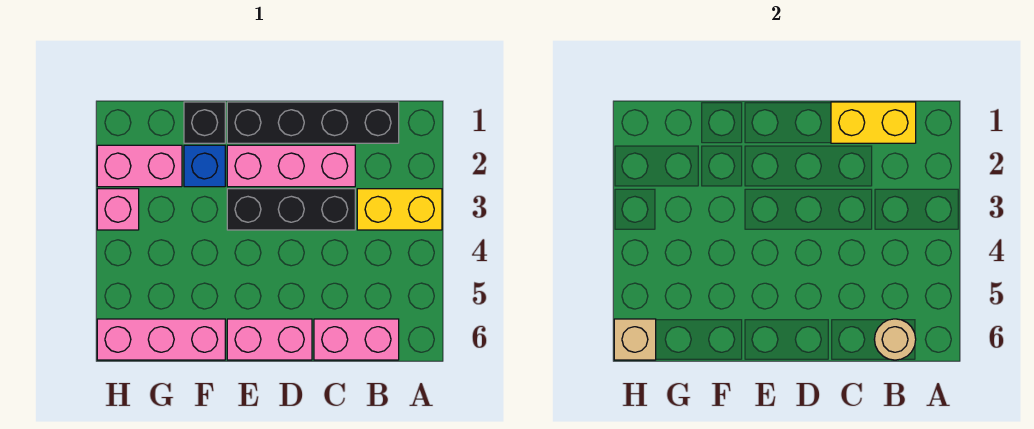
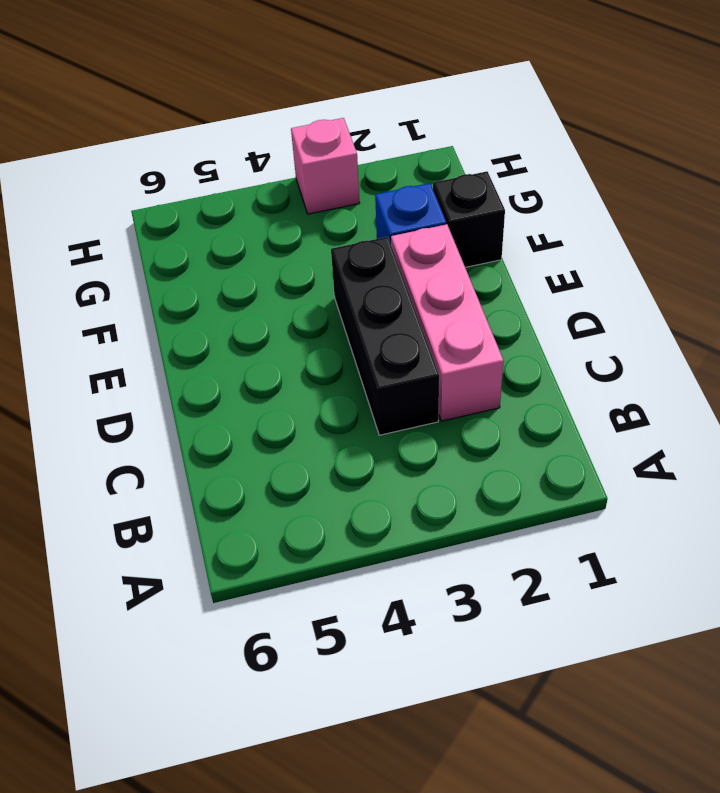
none -> yellow brick A3:B3 level 1
none -> black brick B1:E1 level 1
none -> pink brick B6:C6 level 1

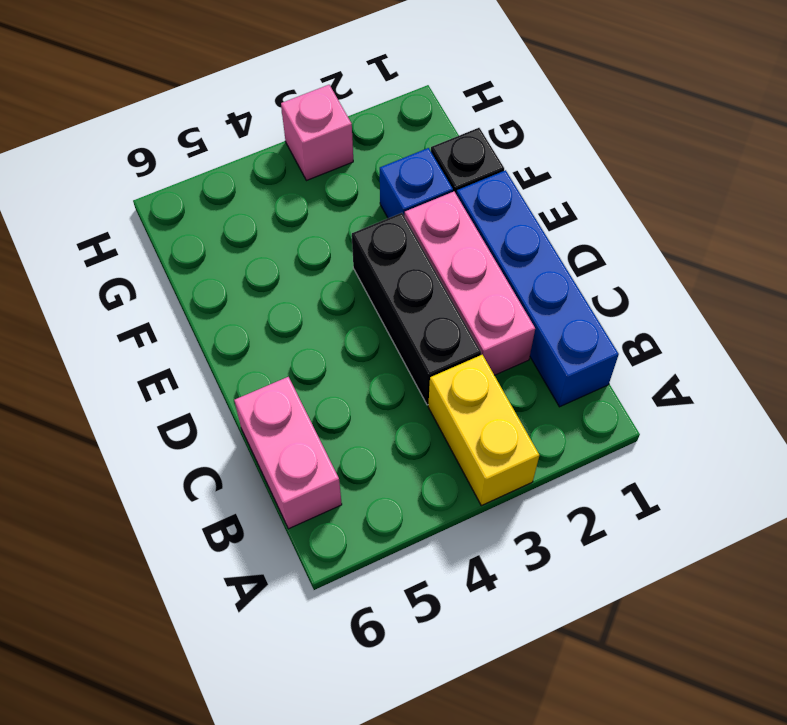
blue brick B1:E1 level 1 -> black brick B1:E1 level 1
none -> pink brick D6:E6 level 1
none -> pink brick F6:H6 level 1
none -> pink brick G2:H2 level 1

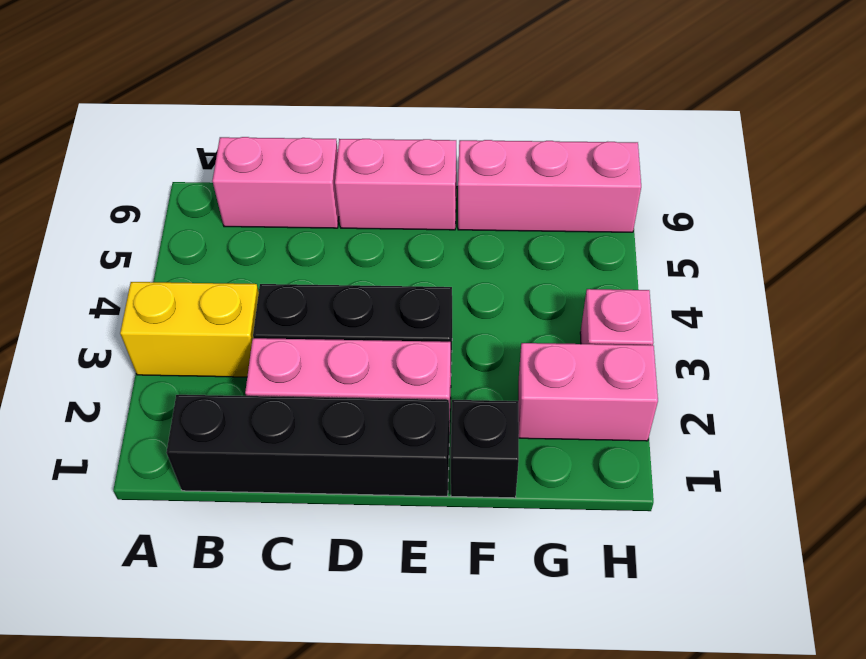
none -> blue brick F2 level 1
none -> yellow brick B1:C1 level 2
none -> tan round brick B6 level 2

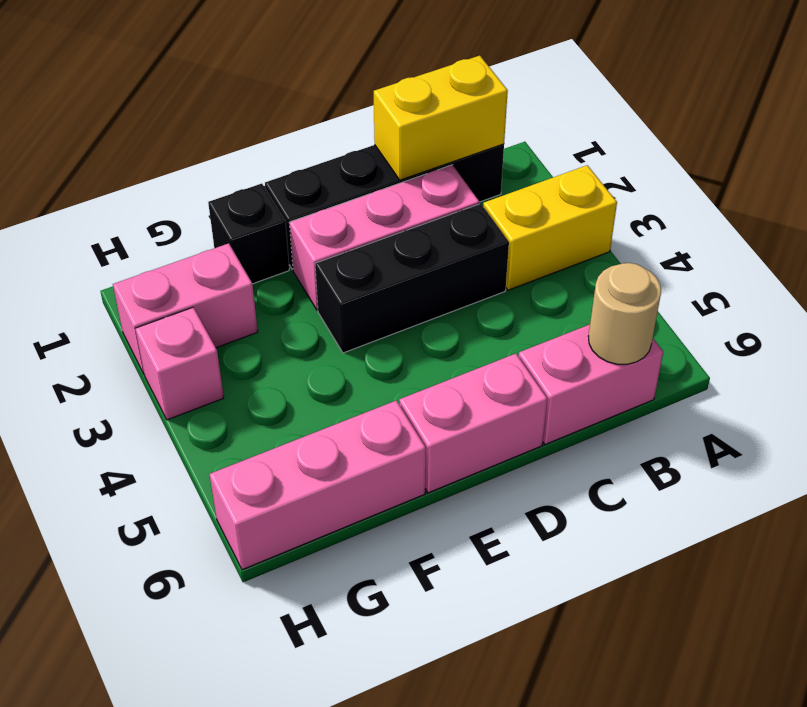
none -> blue brick F2 level 1
none -> tan brick H6 level 2

